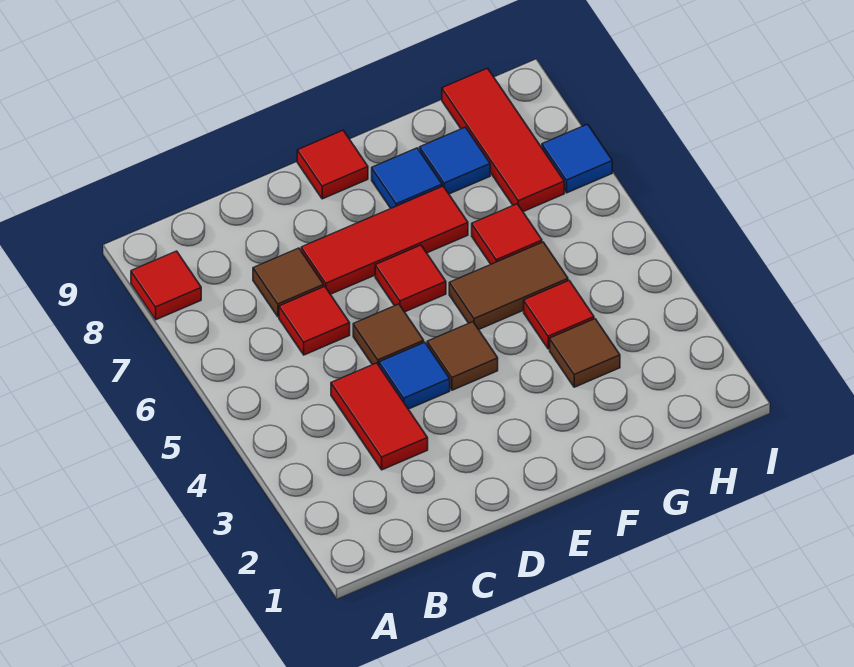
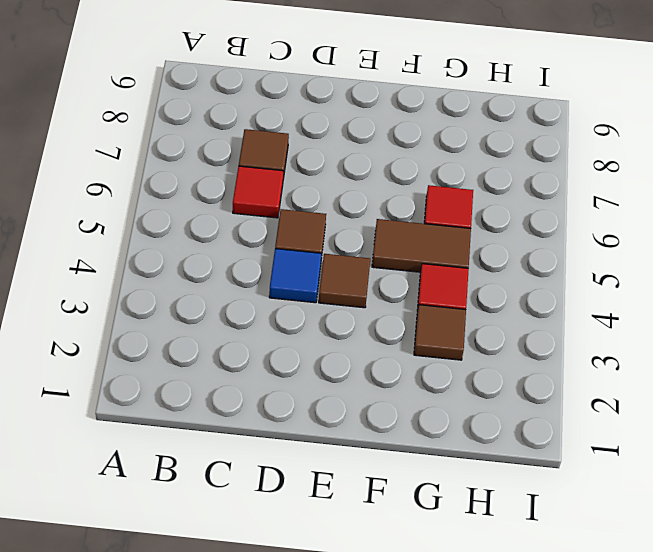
none -> red tile A8 level 1
none -> red tile C3:C4 level 1
none -> red tile D7:F7 level 1

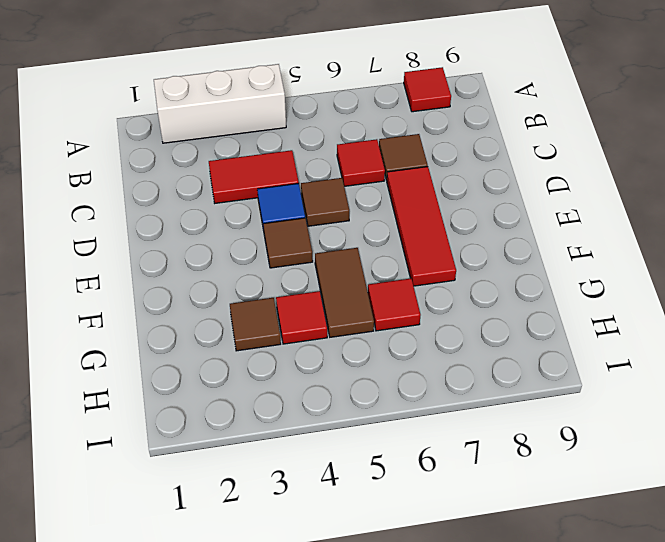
white brick A2:A4 level 1 -> none
none -> red tile E6 level 1
none -> red tile E9 level 1
none -> blue tile F8 level 1

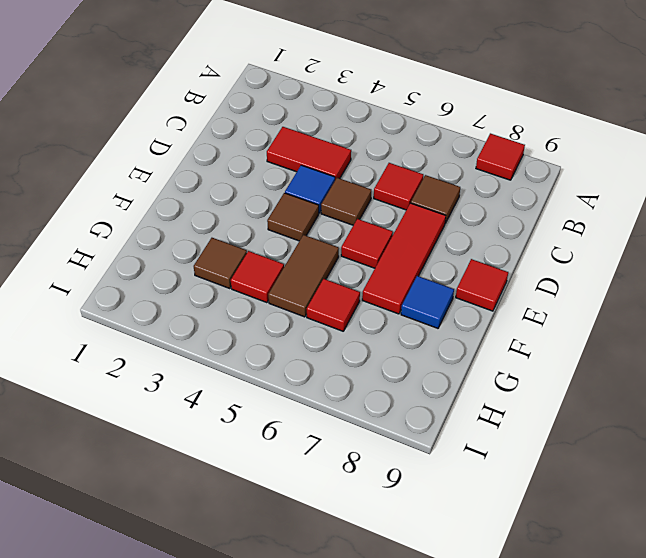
none -> blue tile G8 level 1
none -> red tile H7:H9 level 1
none -> blue tile I7 level 1

